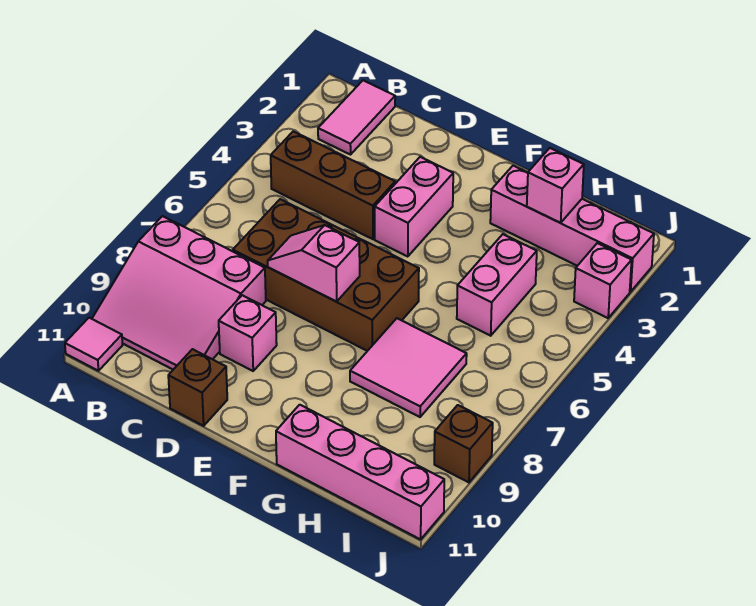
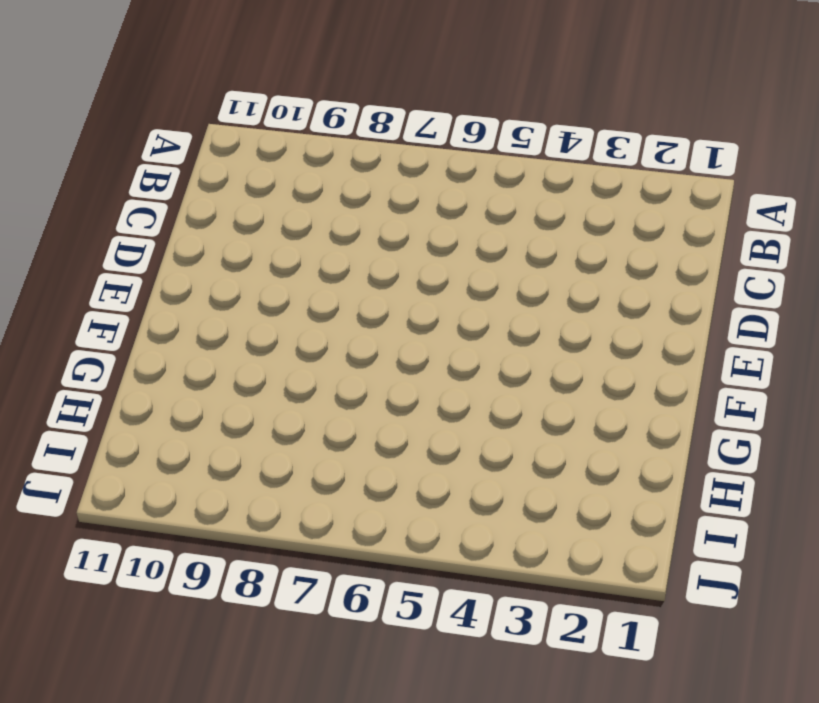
none -> pink slope A8:C10 level 1 top 8
none -> pink tile A11 level 1
none -> pink tile B1:B2 level 1

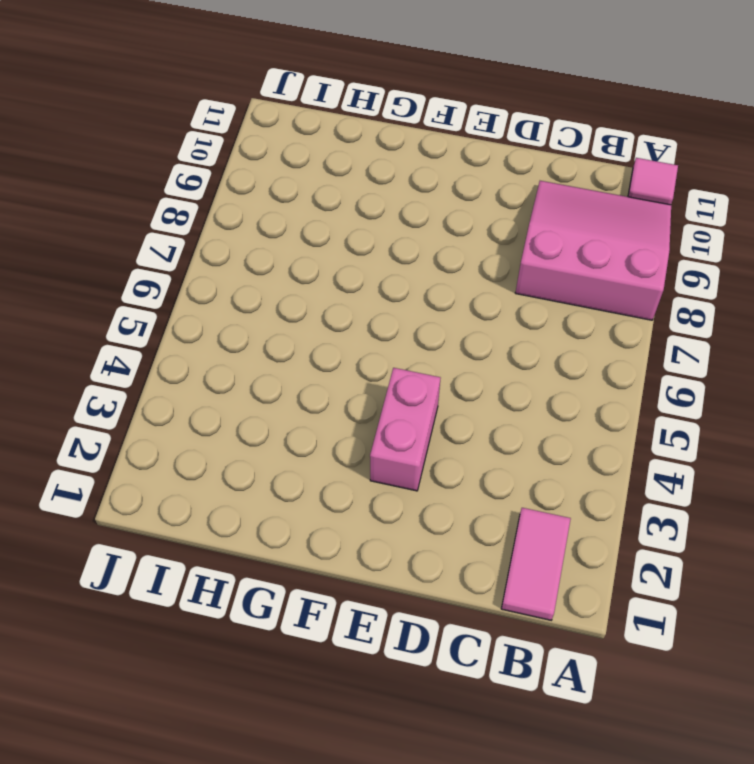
none -> brown brick B4:D4 level 1
none -> brown brick C6:F7 level 1
none -> pink brick D9 level 1

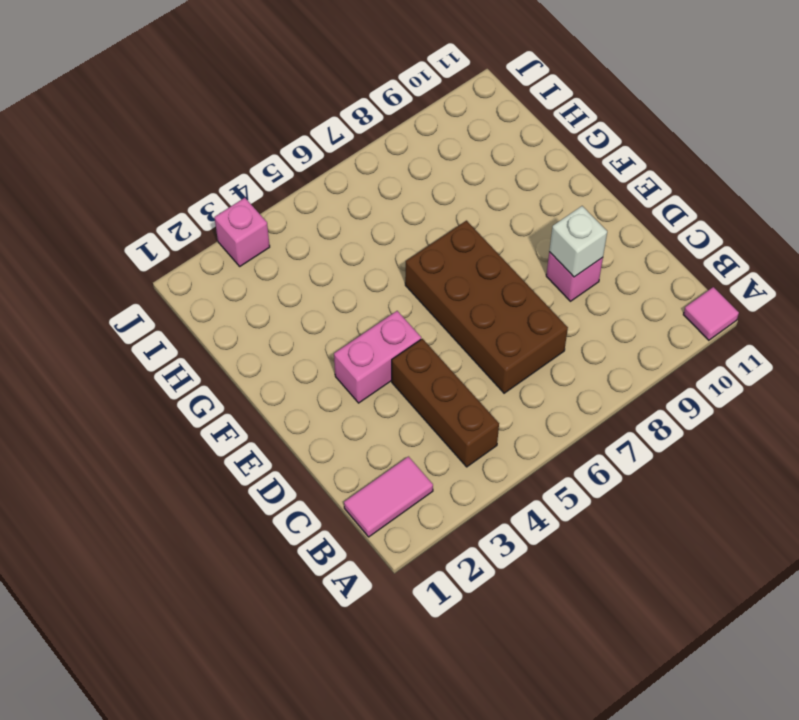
white brick D9 level 2 -> none
none -> pink slope A8:C10 level 1 top 8
none -> brown brick D11 level 1
none -> pink brick G2:J2 level 1

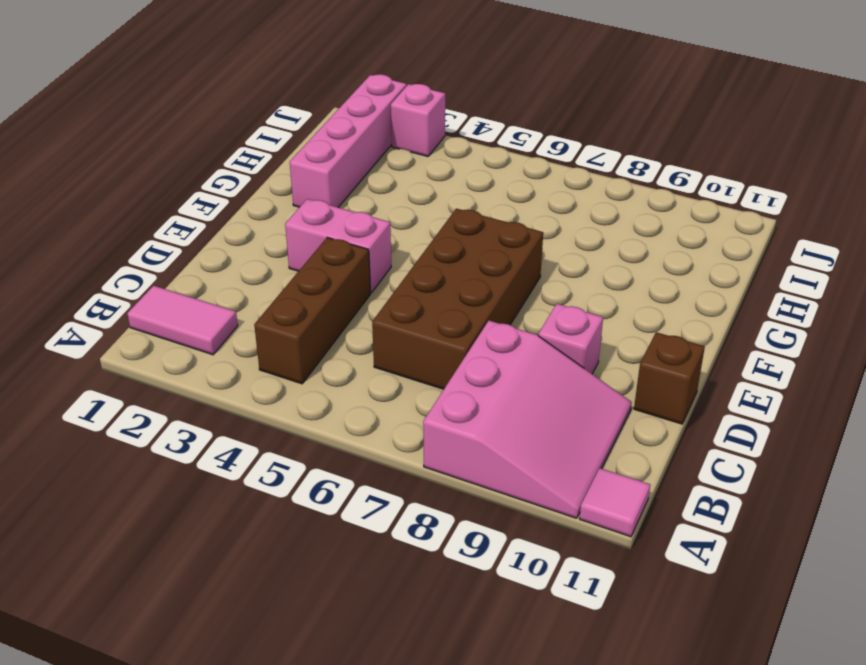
none -> pink tile G7:H8 level 1
none -> pink brick G11:J11 level 1
none -> pink brick H4:H5 level 1

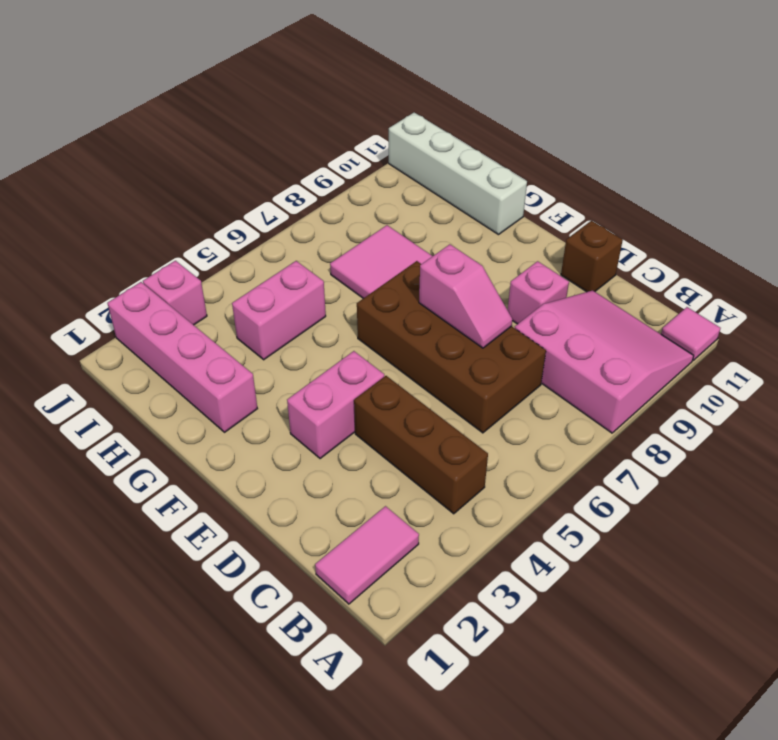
white brick G11:J11 level 1 -> pink brick G11:J11 level 1
none -> brown brick J9 level 1
none -> pink brick H2 level 2

